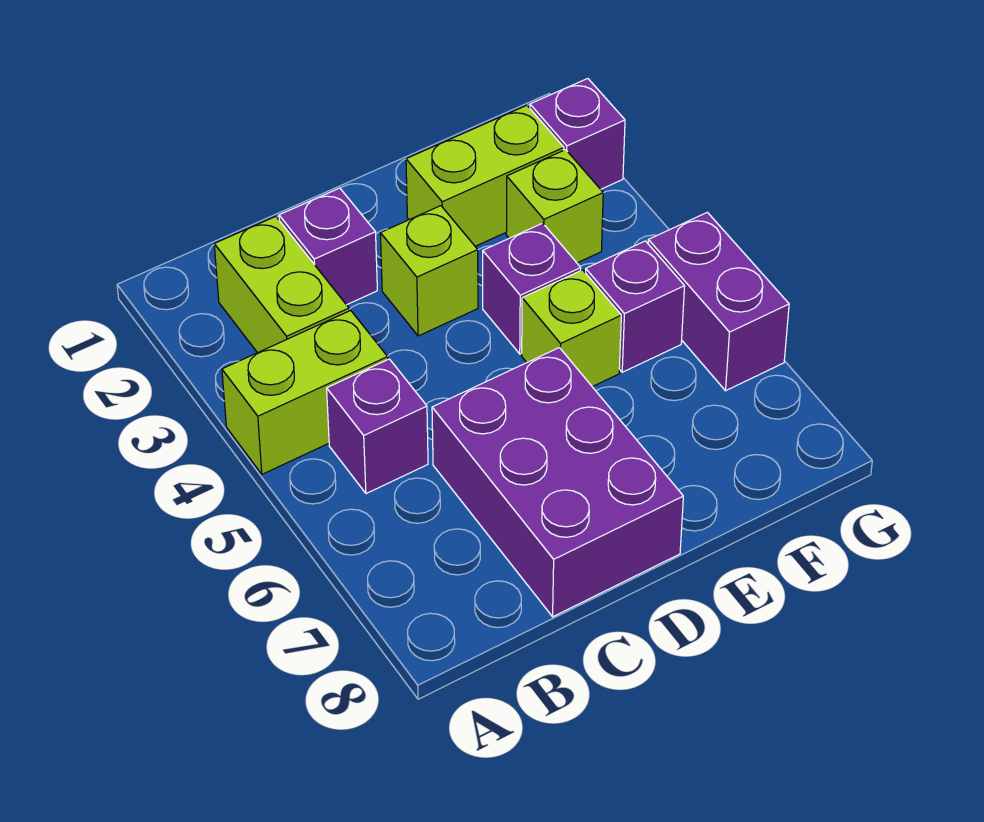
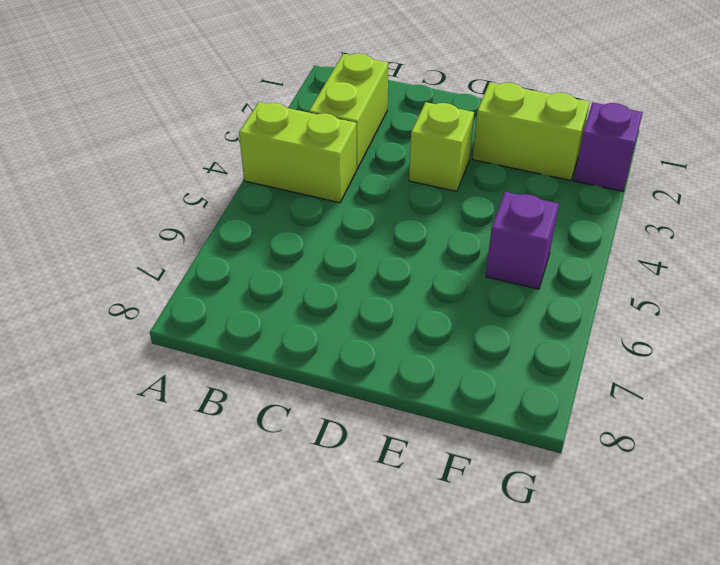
none -> purple brick B5 level 1
none -> purple brick C2 level 1
none -> purple brick C6:D8 level 1

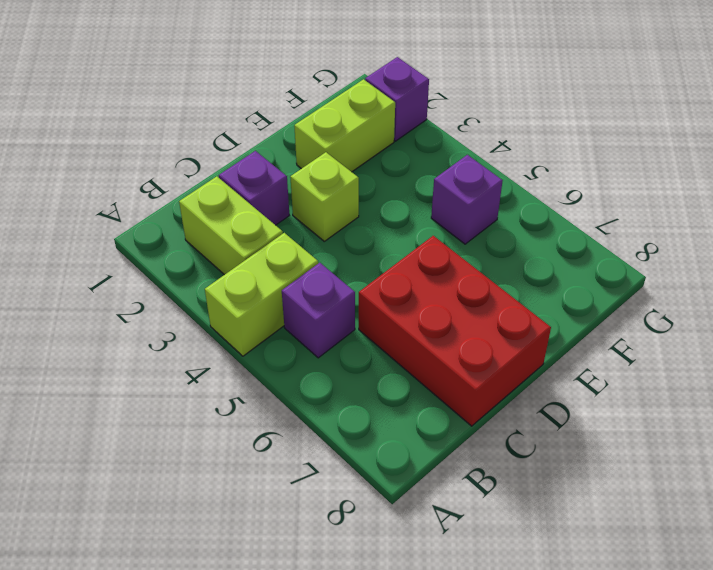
red brick C6:D8 level 1 -> purple brick C6:D8 level 1
none -> purple brick E4 level 1
none -> lime brick E5 level 1
none -> lime brick F3 level 1

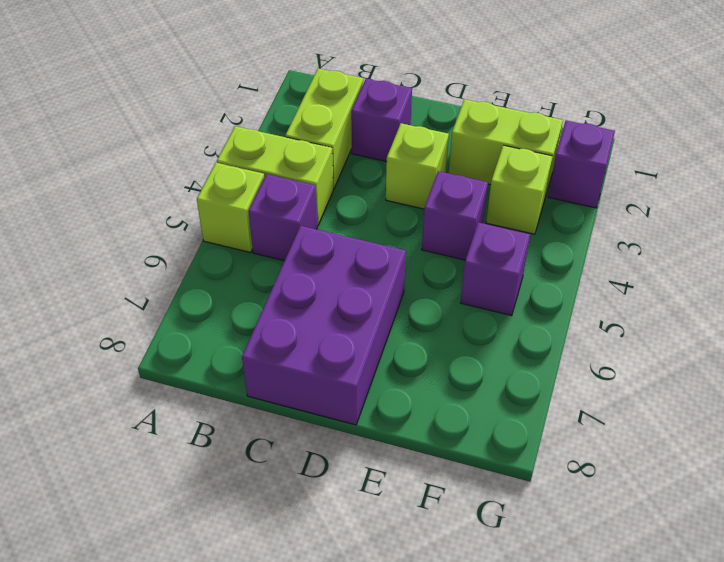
lime brick A5 level 1 -> lime brick E5 level 1
none -> purple brick G5:G6 level 1

